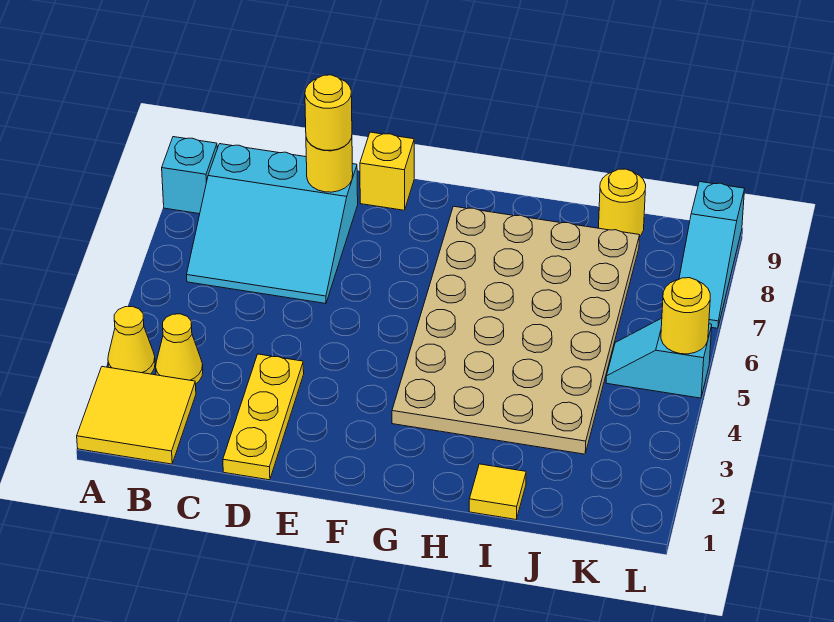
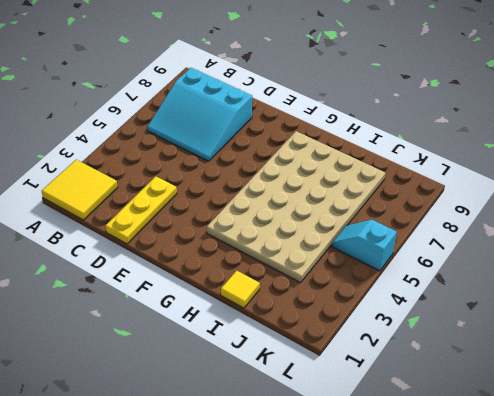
none -> yellow cone A3 level 1
none -> cyan brick A8 level 1
none -> yellow cone B3 level 1

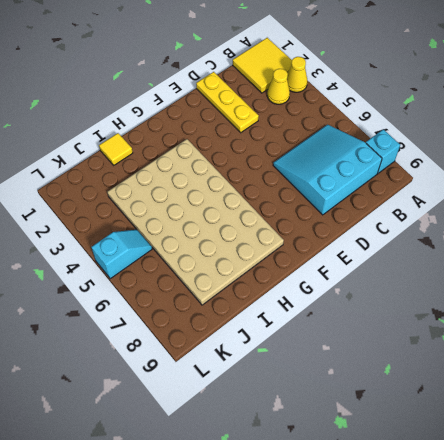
none -> yellow brick E9 level 1
none -> yellow round brick J9 level 1
none -> cyan slope L7:L9 level 1 top 9

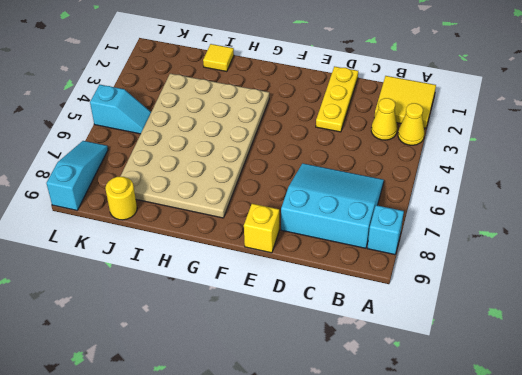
none -> yellow round brick D8 level 2
none -> yellow round brick L5 level 2
none -> yellow round brick D8 level 3

